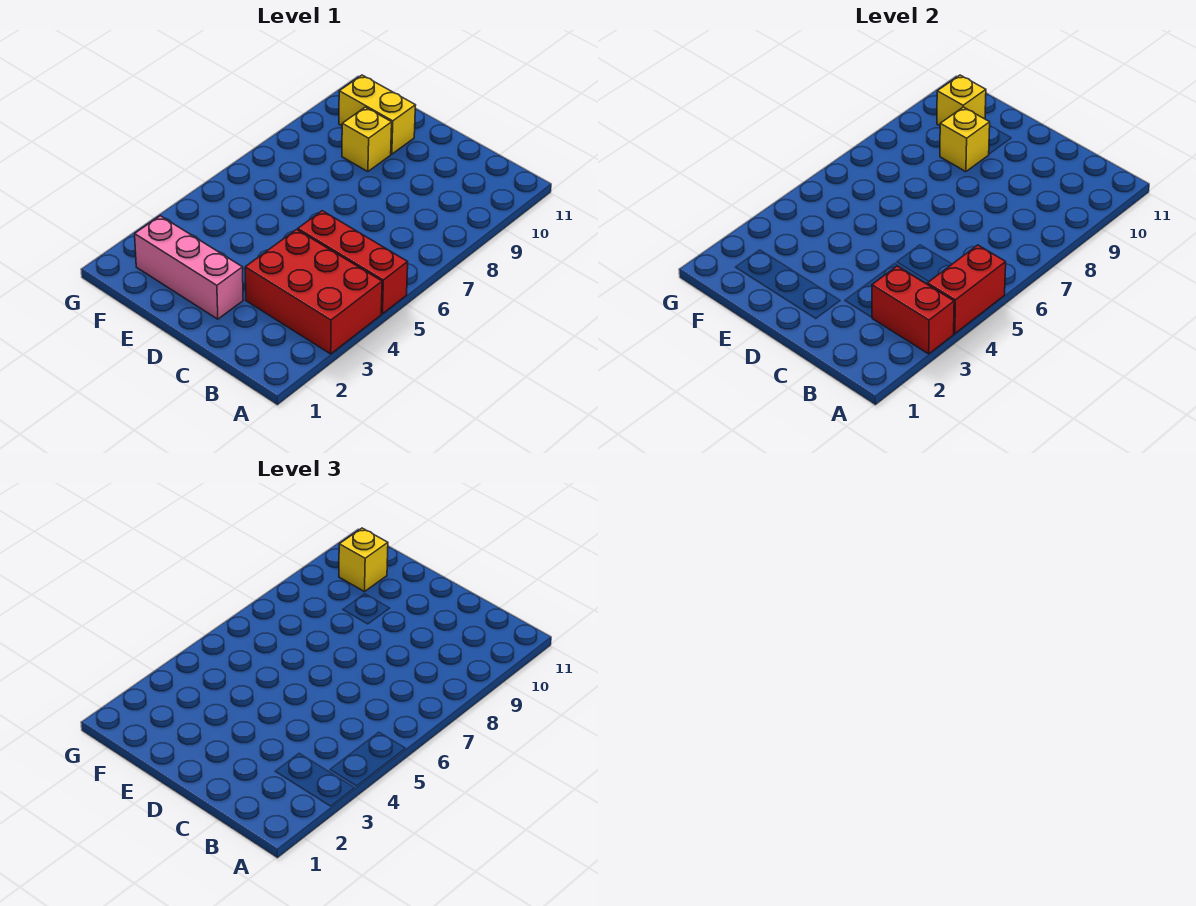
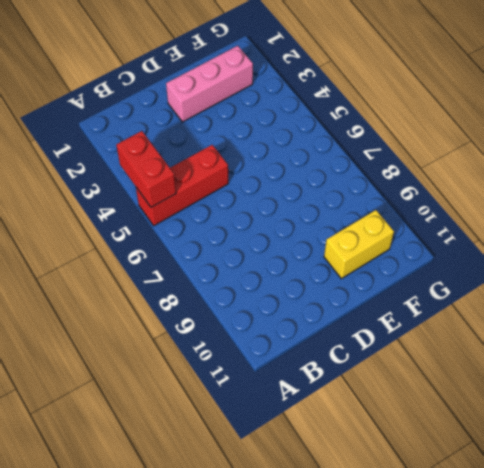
none -> red brick A3:C4 level 1
none -> yellow brick E9 level 1

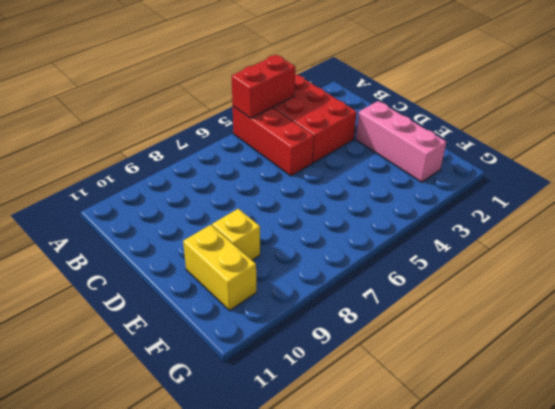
none -> red brick A3:B3 level 2
none -> yellow brick E9 level 2

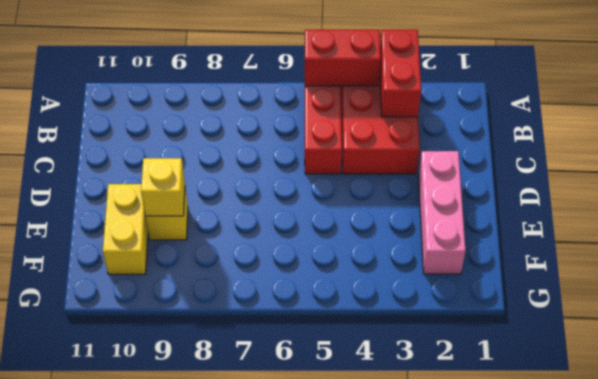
none -> yellow brick F10 level 2
none -> yellow brick F10 level 3

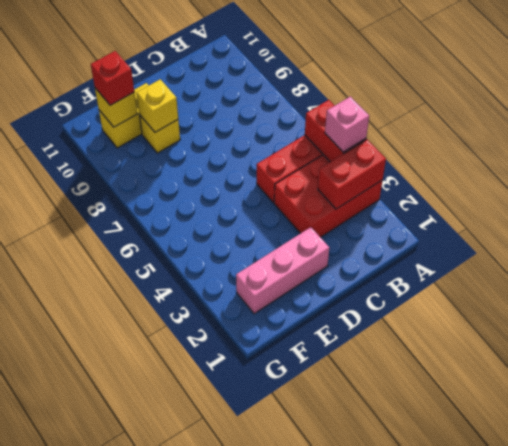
pink brick A4 level 3 -> none
red brick F10 level 3 -> yellow brick F10 level 3

